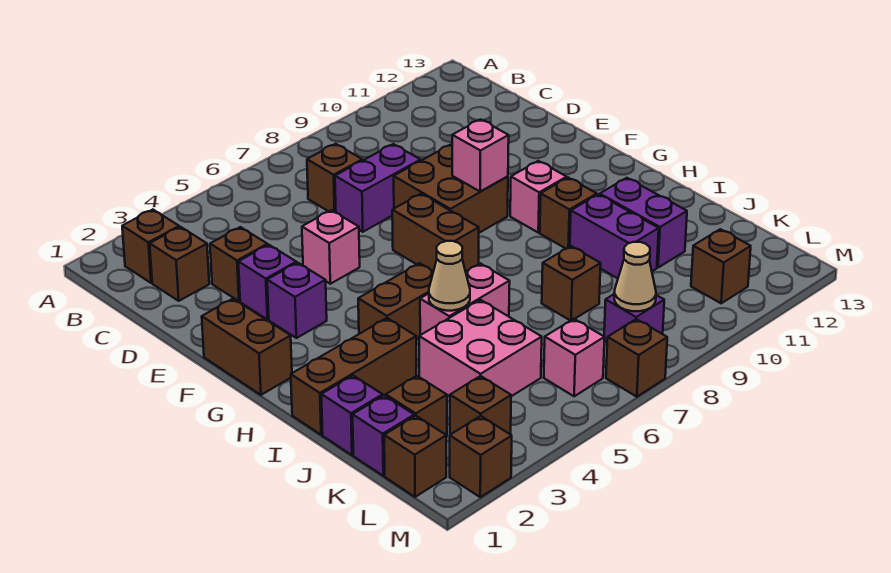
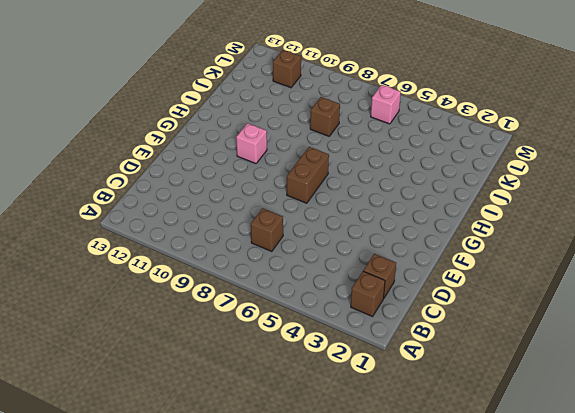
none -> brown brick D3 level 1
none -> purple brick D7:D8 level 1
none -> purple brick E3 level 1
none -> pink brick E5 level 1

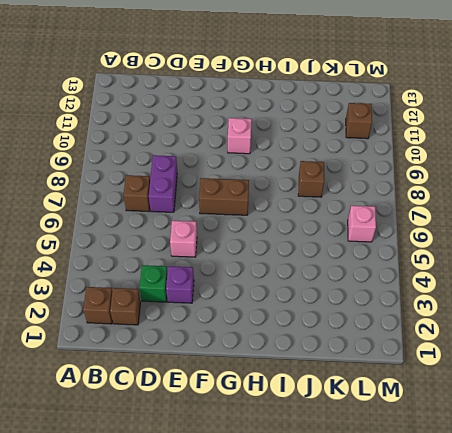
green brick D3 level 1 -> brown brick D3 level 1
none -> brown brick E8:F9 level 1
none -> brown brick F1:G1 level 1
none -> purple brick F3 level 1
none -> brown brick H4:H5 level 1

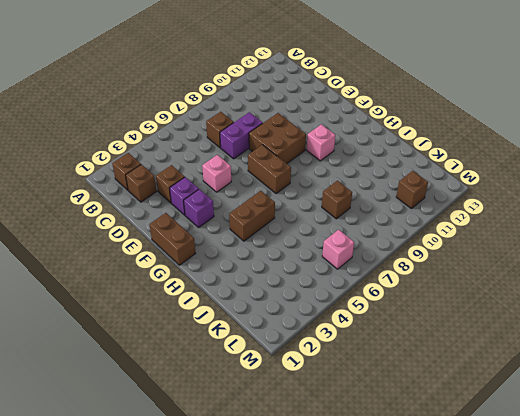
none -> brown brick H10 level 1
none -> brown brick I1:I3 level 1
none -> pink brick I5:I6 level 1
none -> purple brick I10:J10 level 1

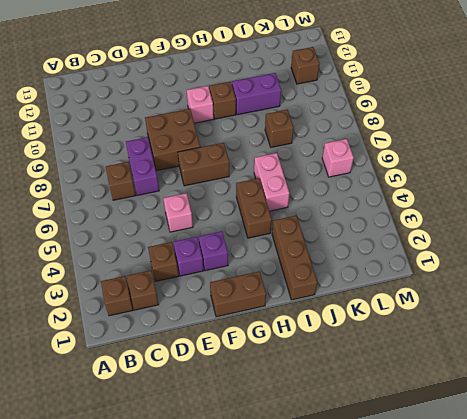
none -> purple brick I11:J11 level 1
none -> purple brick J1 level 1
none -> pink brick J4:K5 level 1
none -> purple brick K1 level 1

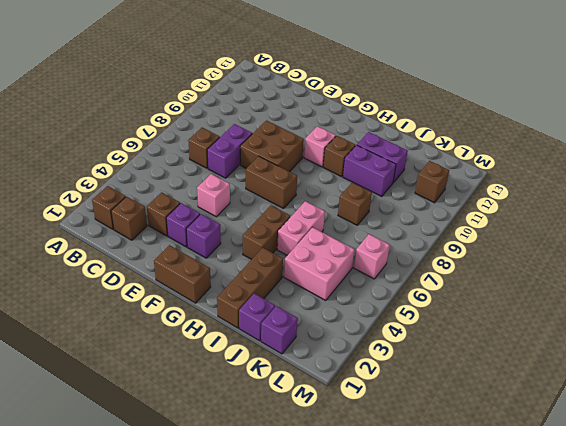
none -> brown brick K2 level 1
none -> brown brick L1 level 1
none -> brown brick L3 level 1
none -> purple brick L8 level 1

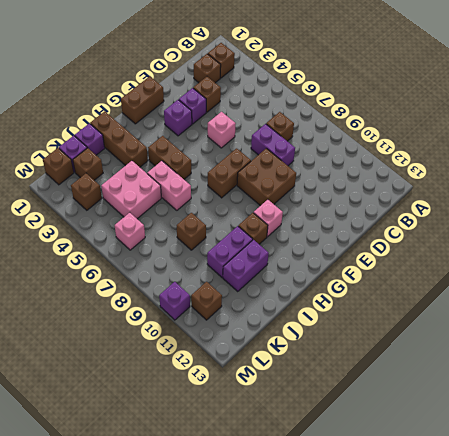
purple brick M10 level 1 -> purple brick L8 level 1
none -> brown brick M2 level 1
none -> brown brick M7 level 1
none -> pink brick F9 level 2
none -> tan cone I5 level 2

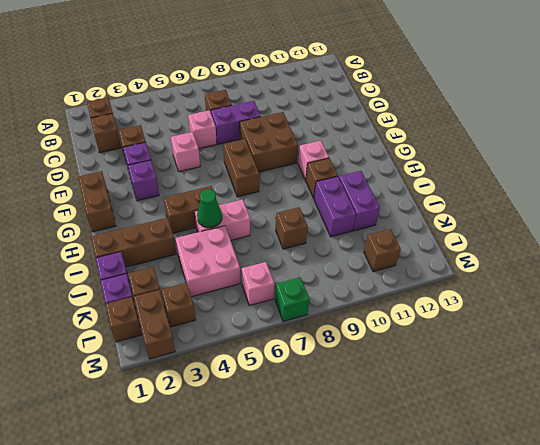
pink brick D6 level 1 -> pink brick F9 level 2
green cone I5 level 2 -> tan cone I5 level 2
brown brick L2:M2 level 1 -> brown brick M2 level 1
green brick M7 level 1 -> brown brick M7 level 1
none -> purple brick L8 level 1
none -> tan cone L8 level 2

